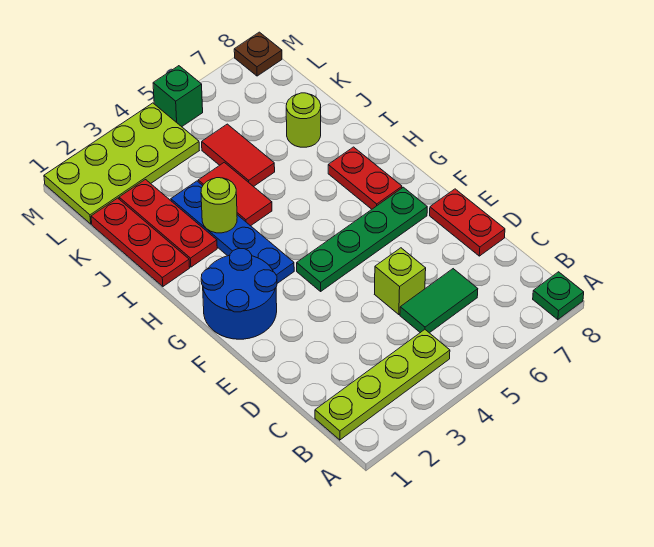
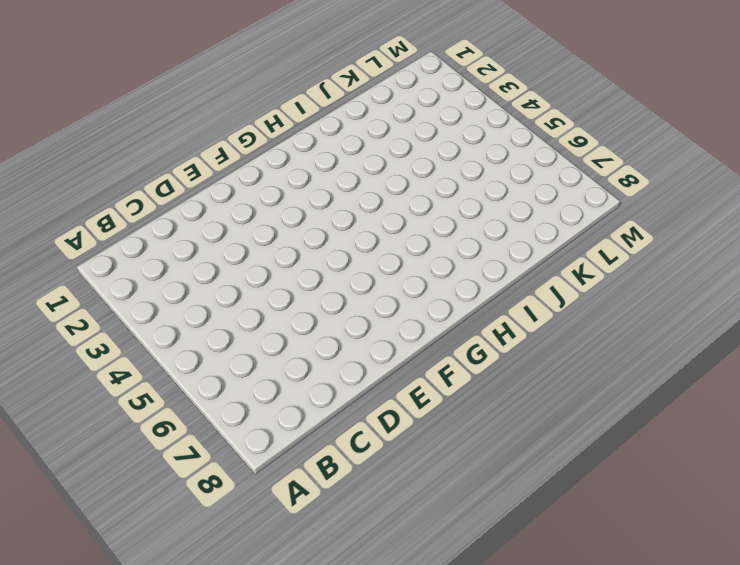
none -> green plate A8 level 1
none -> lime plate B1:B4 level 1
none -> green tile C5:C6 level 1

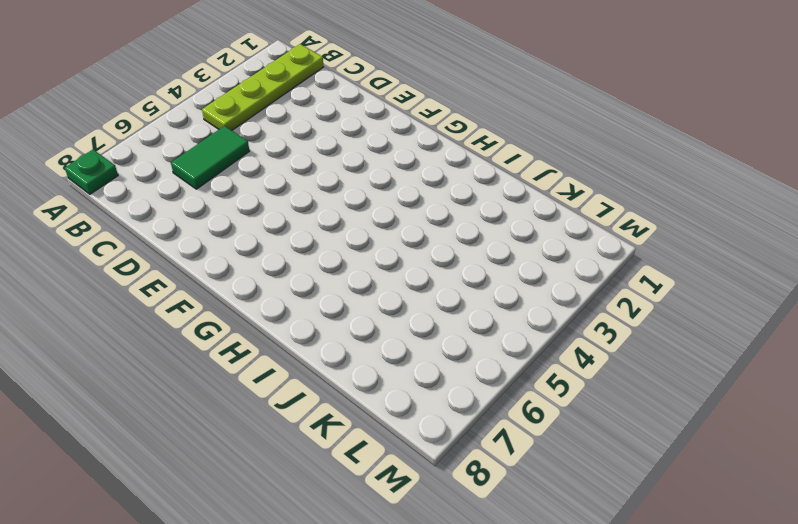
none -> lime brick D5 level 1
none -> red plate D8:E8 level 1
none -> blue round brick F1:G2 level 1

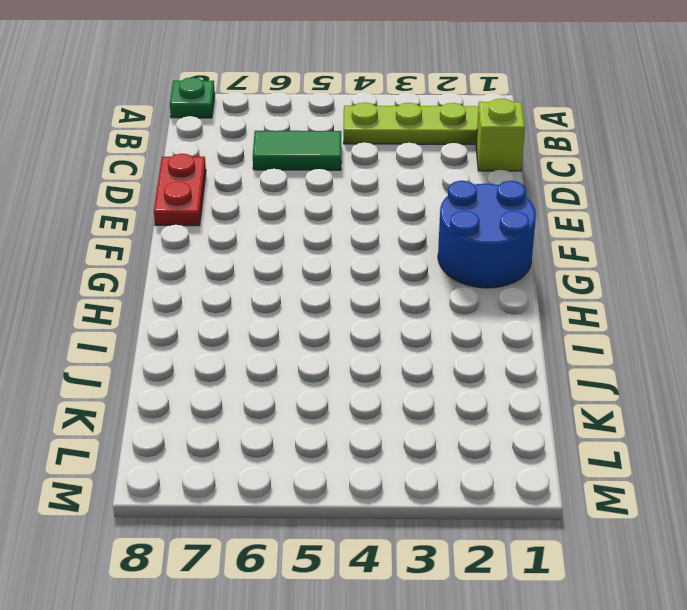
lime brick C1 level 1 -> lime brick D5 level 1
none -> green plate F4:F7 level 1
none -> blue plate G3:J3 level 1
none -> red plate G7:H7 level 1

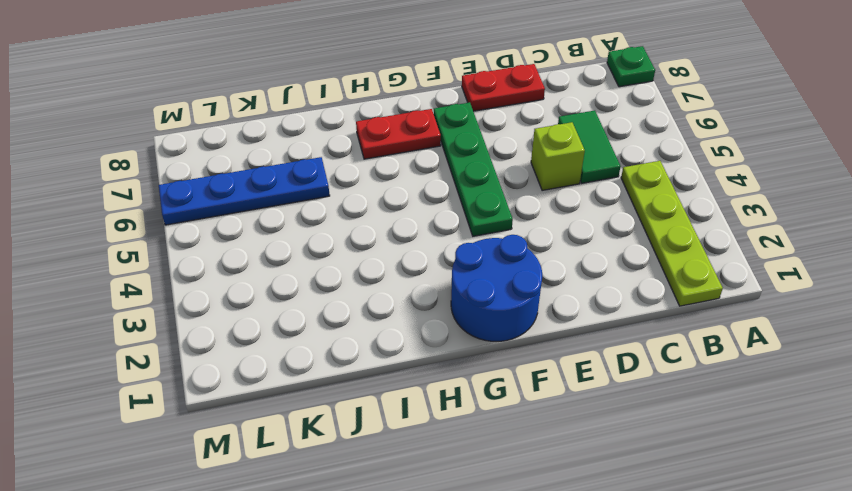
blue plate J6:M6 level 1 -> blue plate G3:J3 level 1
none -> red plate I1:K1 level 1
none -> red plate I2:K2 level 1
none -> red tile I4:J4 level 1

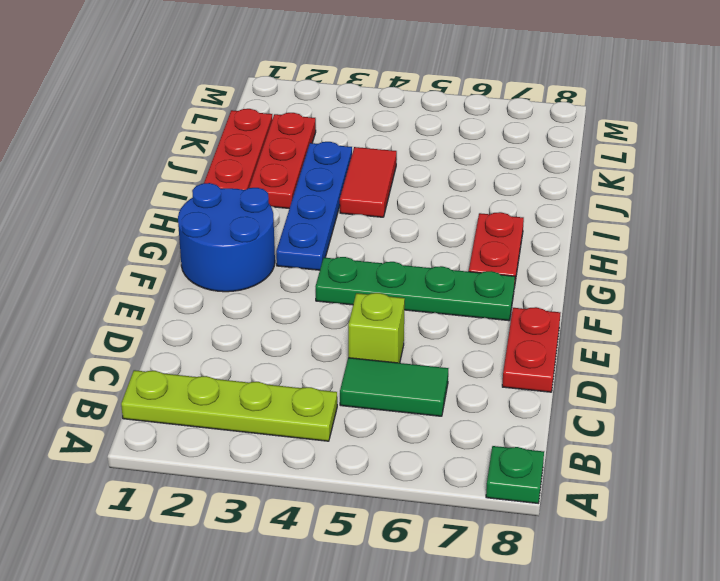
none -> red tile J5:K5 level 1
none -> lime round brick J7 level 1
none -> lime plate L1:M4 level 1

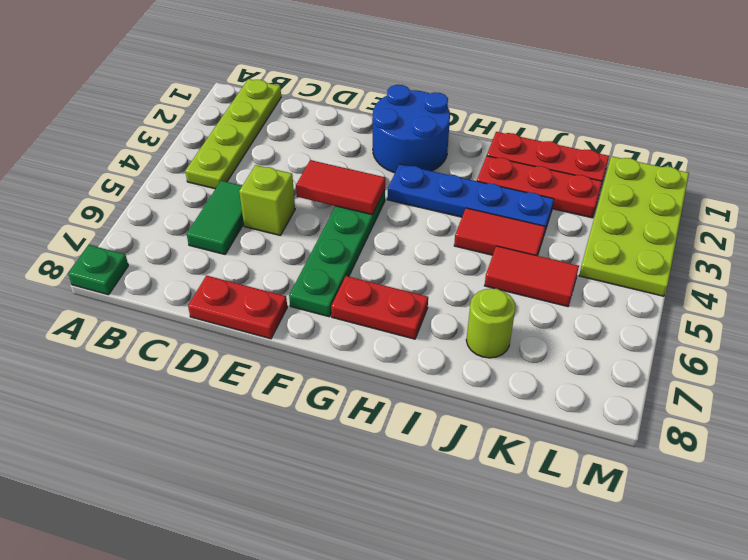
red tile E4:F4 level 2 -> none
none -> green brick M5 level 1
none -> brown plate M8 level 1
none -> lime round brick I3 level 2

